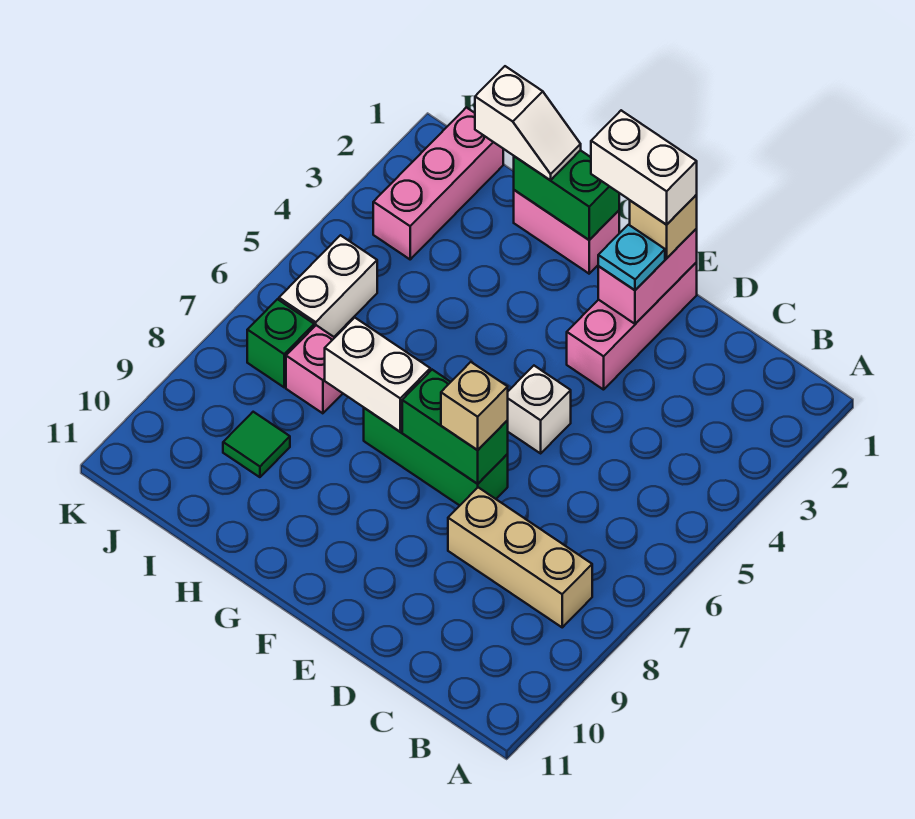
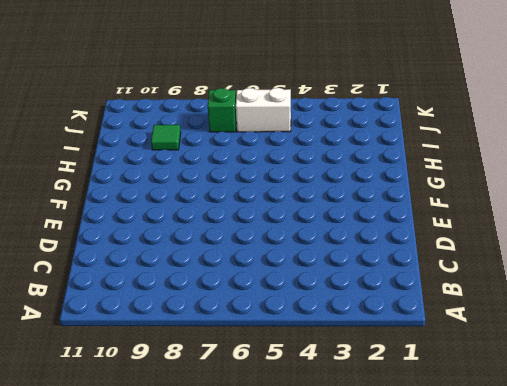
none -> tan brick B8:D8 level 1
none -> pink brick E1:E3 level 1
none -> white brick E5 level 1

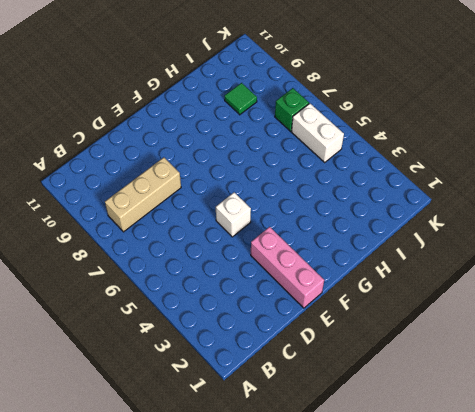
none -> green brick E7:G7 level 1
none -> pink brick G1:H1 level 1
none -> pink brick I7 level 1

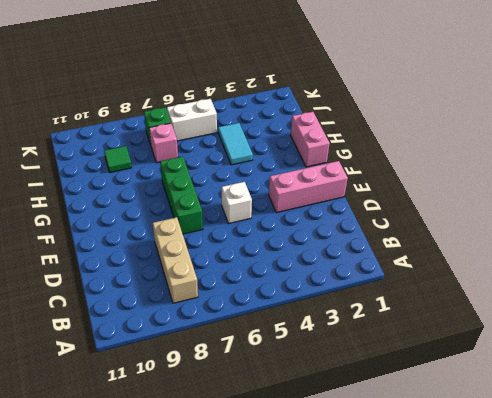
cyan tile H4:I4 level 1 -> none
none -> pink brick J1:J3 level 1
none -> pink brick E1:E2 level 2
none -> green brick E7:F7 level 2

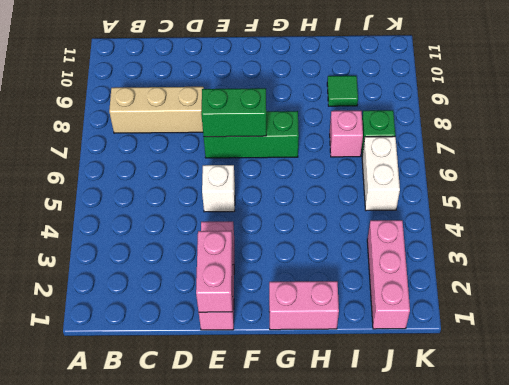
none -> green brick G1:H1 level 2
none -> white brick G7:H7 level 2
none -> tan brick E1 level 3

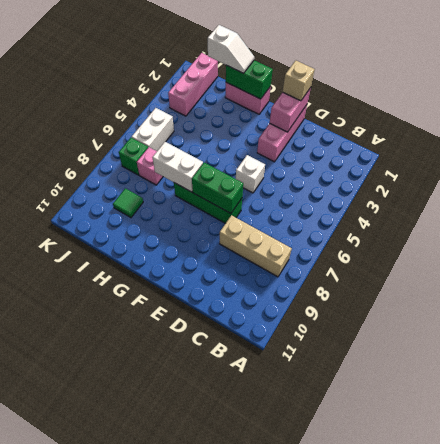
none -> cyan plate E2 level 3
none -> tan brick E7 level 3
none -> white brick E1:F1 level 4

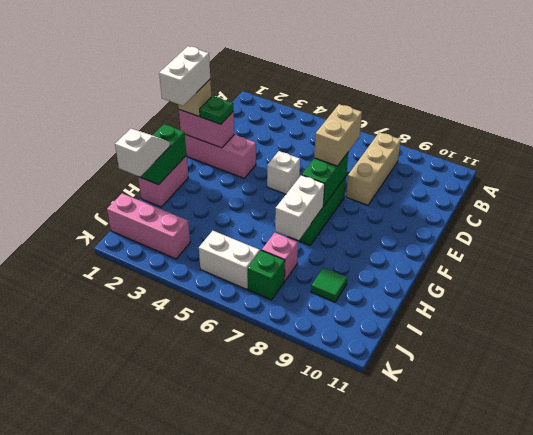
tan brick D7:E7 level 3 -> tan brick E7 level 3
green plate E2 level 3 -> cyan plate E2 level 3

